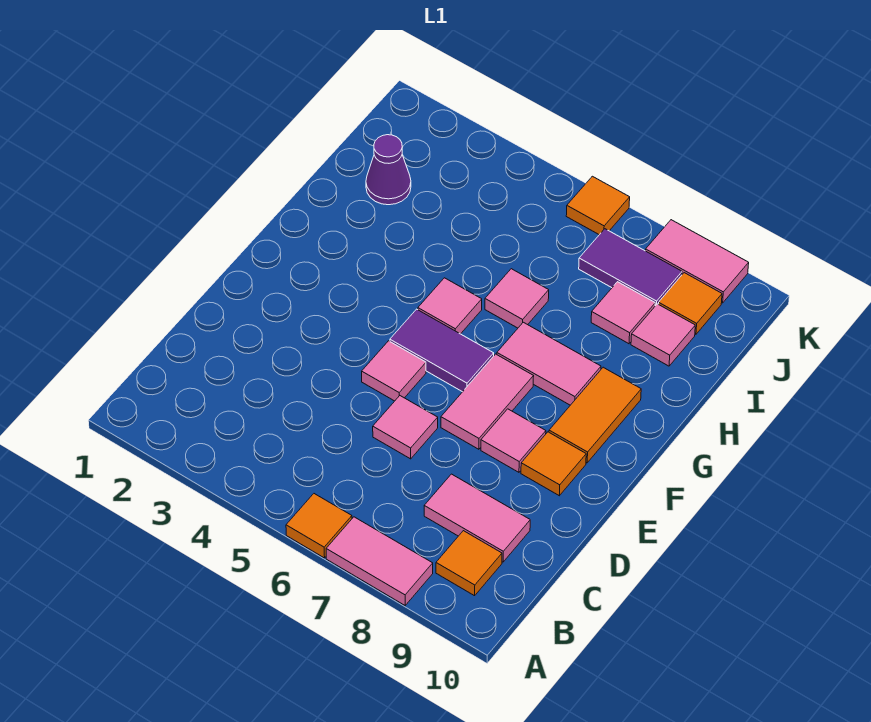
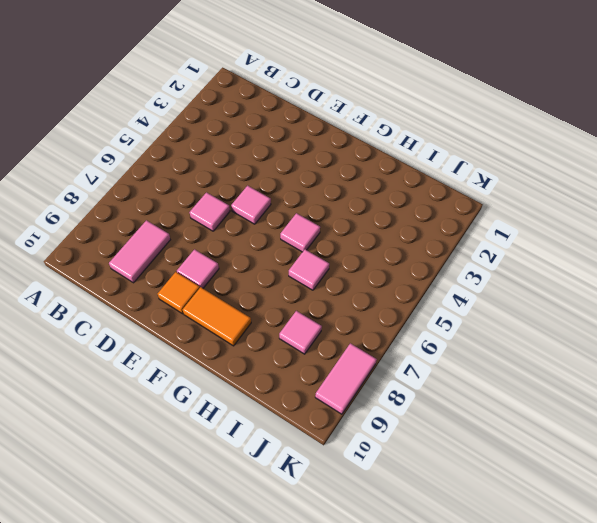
none -> orange tile A6 level 1
none -> pink tile A7:A8 level 1
none -> orange tile B9 level 1

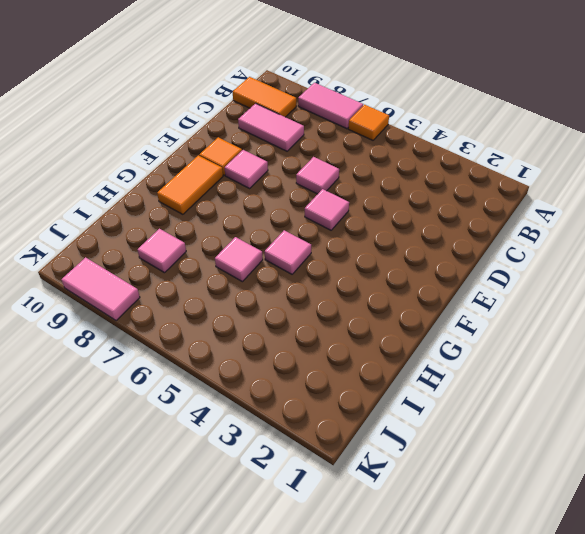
orange tile B9:B10 level 1 -> orange tile B9 level 1
none -> pink tile E7:F7 level 1
none -> purple tile F5:F6 level 1
none -> pink tile G7:G8 level 1

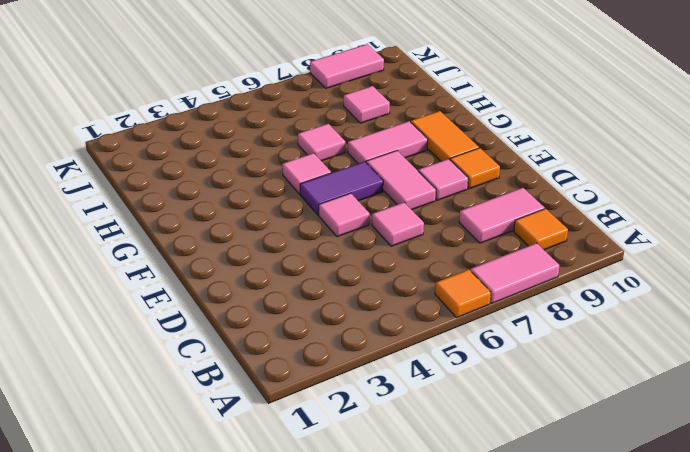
none -> purple cone I2 level 1
none -> pink tile I9 level 1
none -> purple tile J7:J8 level 1

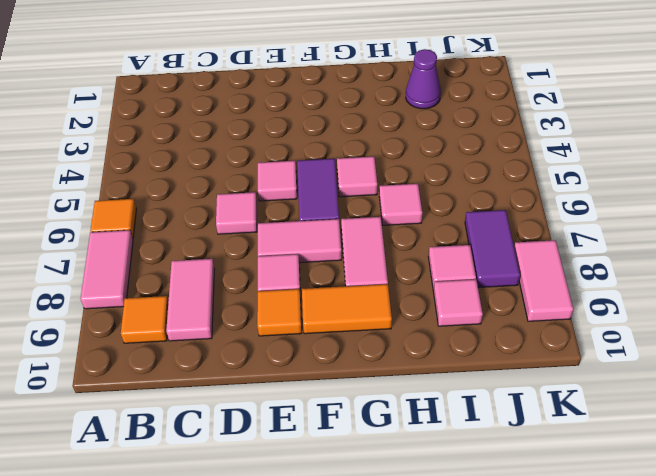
none -> orange tile J9 level 1
none -> orange tile K6 level 1

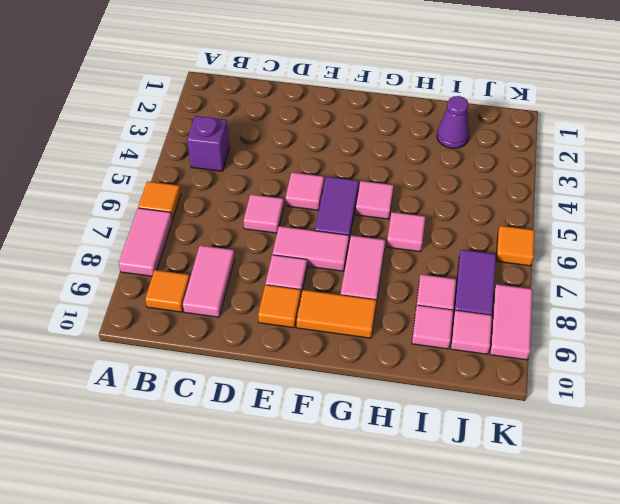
purple brick B4 level 1 -> none
pink tile J9 level 1 -> orange tile J9 level 1

